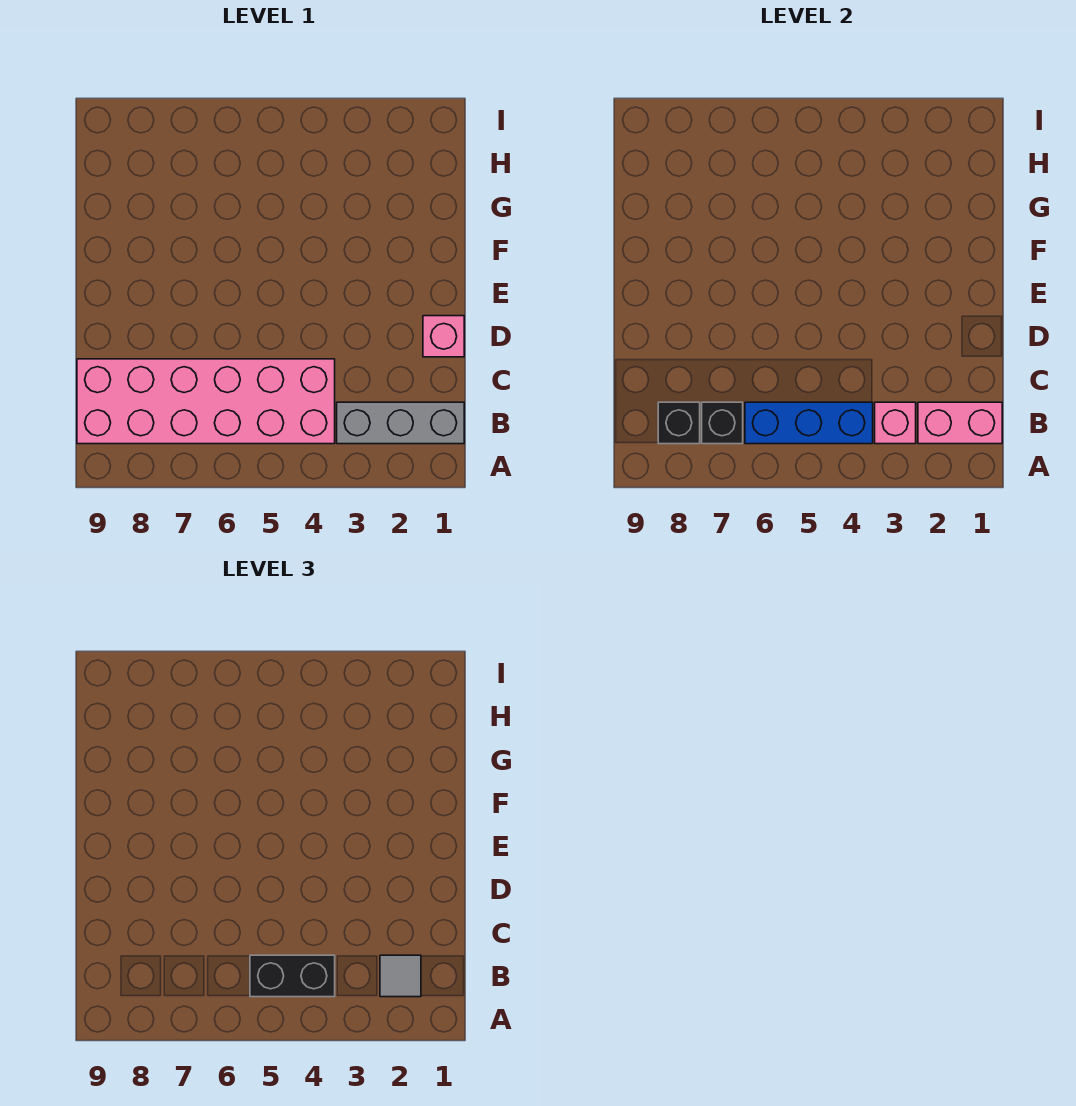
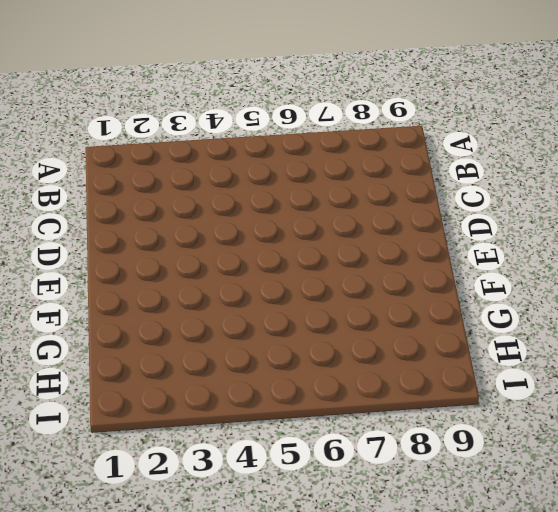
none -> grey brick B1:B3 level 1
none -> pink brick B4:C9 level 1

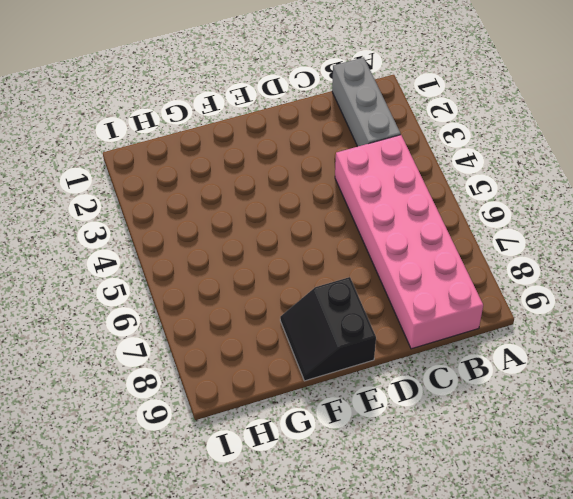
black slope E8:F9 level 1 top E -> none
none -> pink brick D1 level 1
none -> pink brick B1:B2 level 2

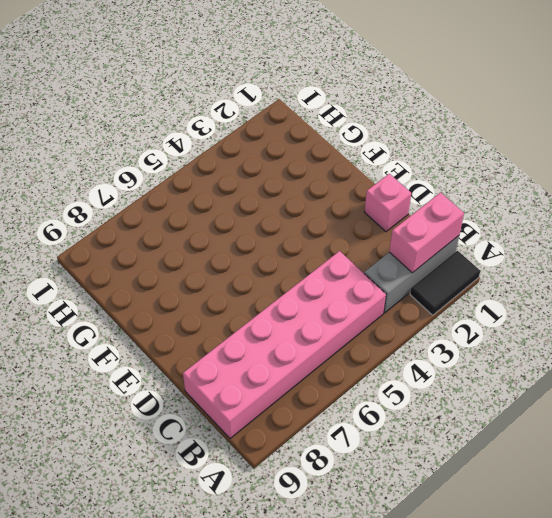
black tile A1:A2 level 1 -> none
none -> pink brick B3 level 2
none -> blue brick B4:B6 level 2

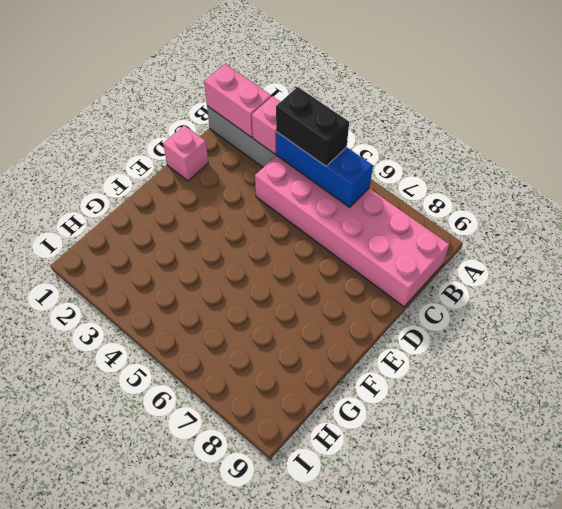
none -> black brick B7 level 2
none -> black brick B8 level 2

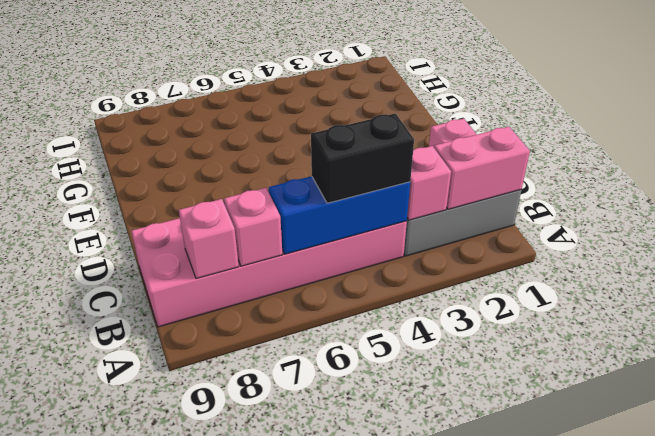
pink brick B7 level 2 -> black brick B7 level 2
pink brick B8 level 2 -> black brick B8 level 2
none -> grey tile B2 level 3

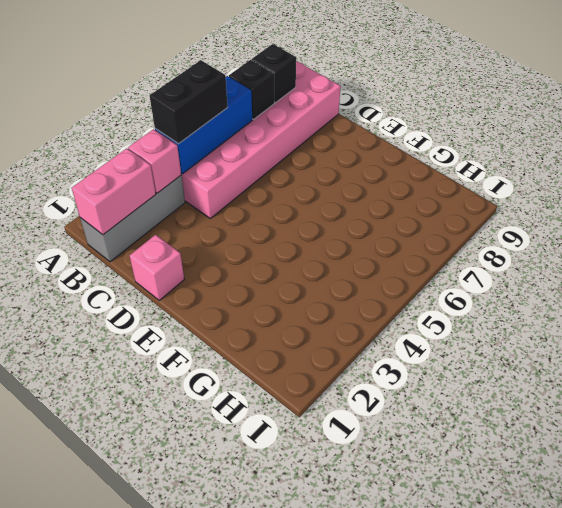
none -> grey tile B2 level 3

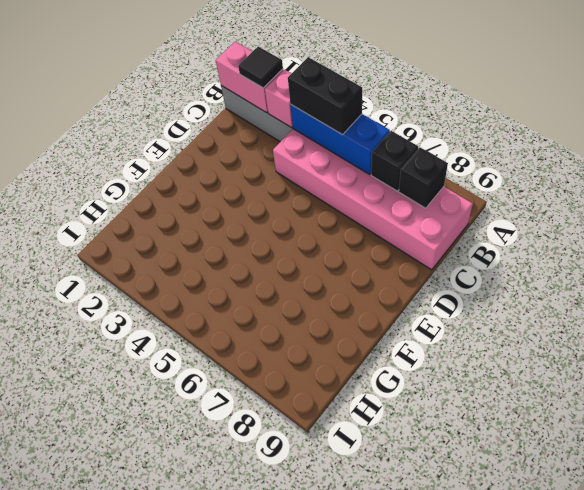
black tile B2 level 3 -> grey tile B2 level 3
none -> pink brick D1 level 1

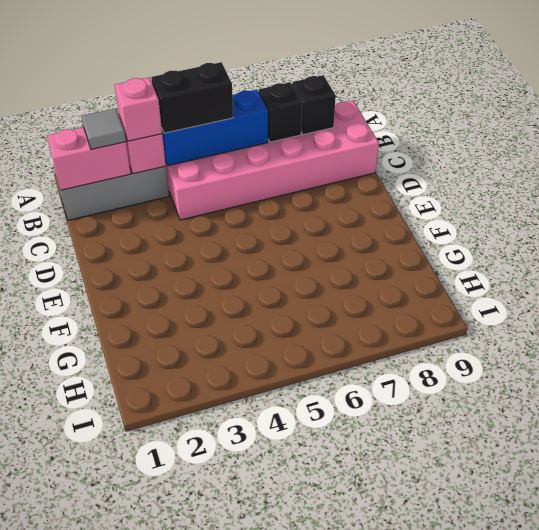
pink brick B3 level 3 -> pink brick D1 level 1

